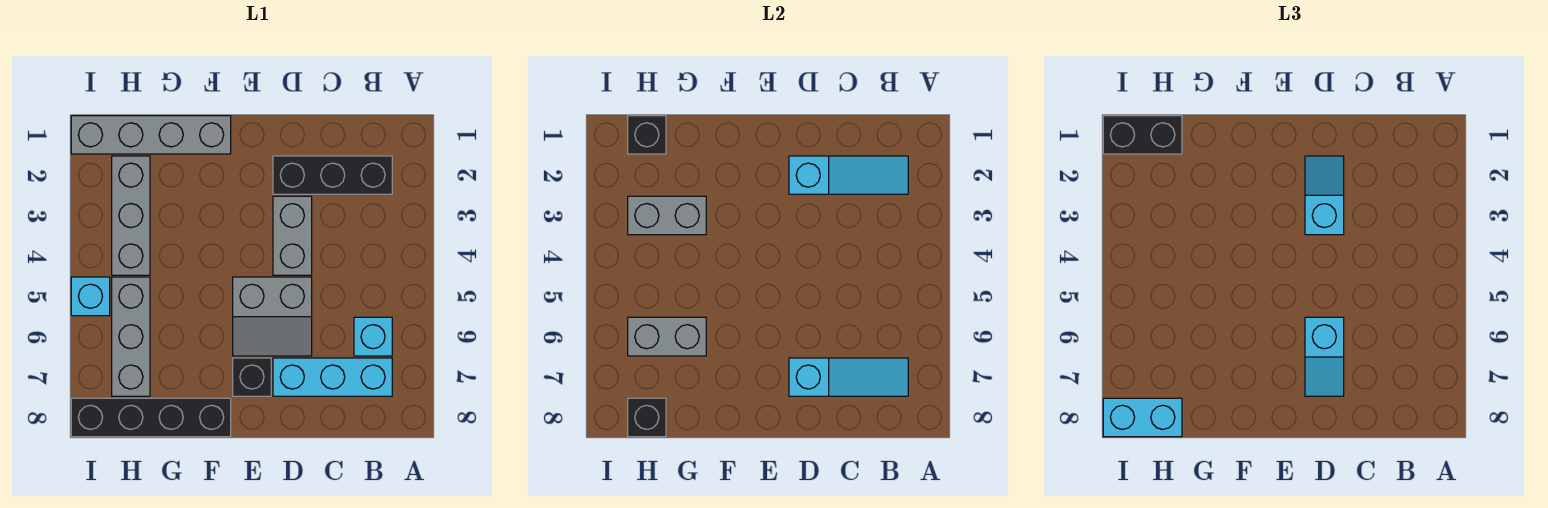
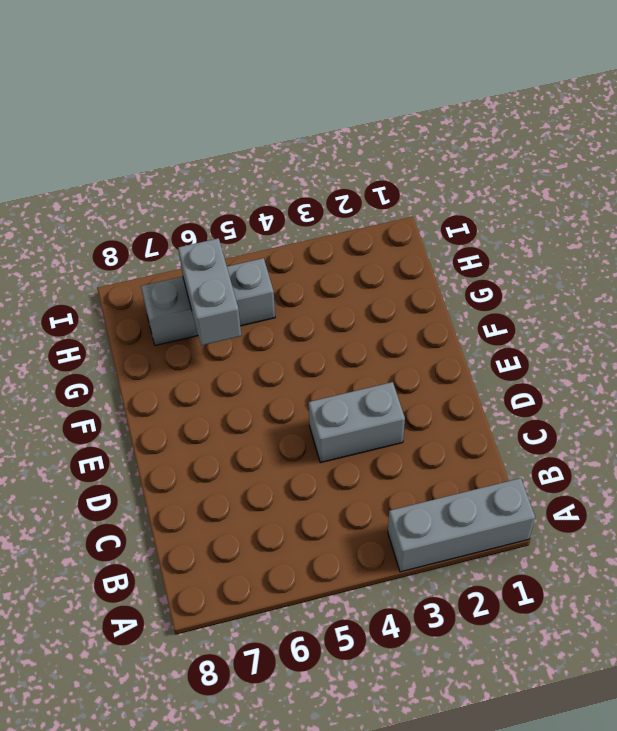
grey brick A1:A3 level 1 -> grey brick H2:H4 level 1
none -> black brick B2:D2 level 1
none -> cyan brick B6 level 1
none -> cyan brick B7:D7 level 1

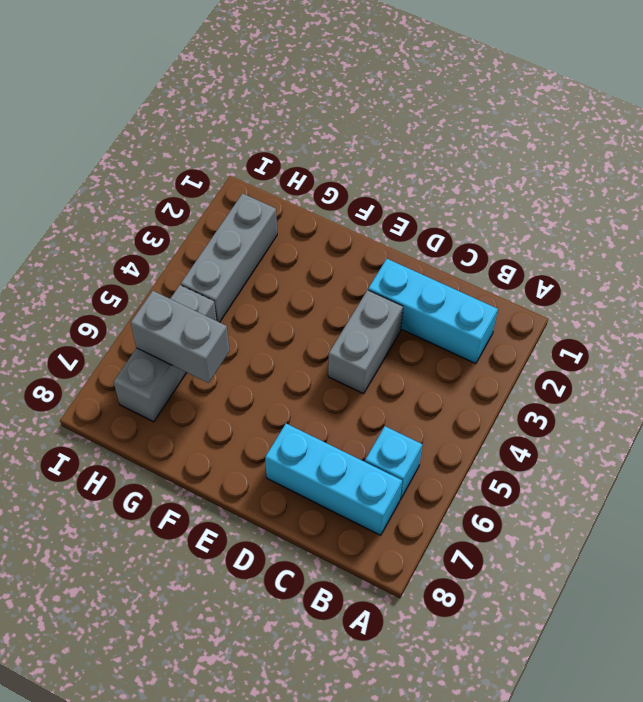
cyan brick B2:D2 level 1 -> black brick B2:D2 level 1
none -> grey slope D5:E6 level 1 top 5
none -> black brick E7 level 1
none -> grey brick F1:I1 level 1

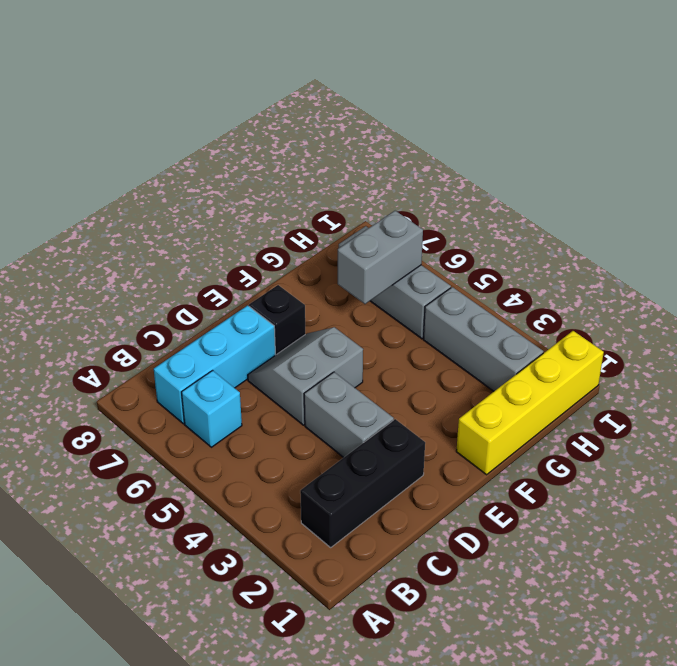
yellow brick F1:I1 level 1 -> grey brick F1:I1 level 1
none -> black brick F8:I8 level 1
none -> cyan brick I5 level 1
none -> cyan slope B2:D2 level 2 top D

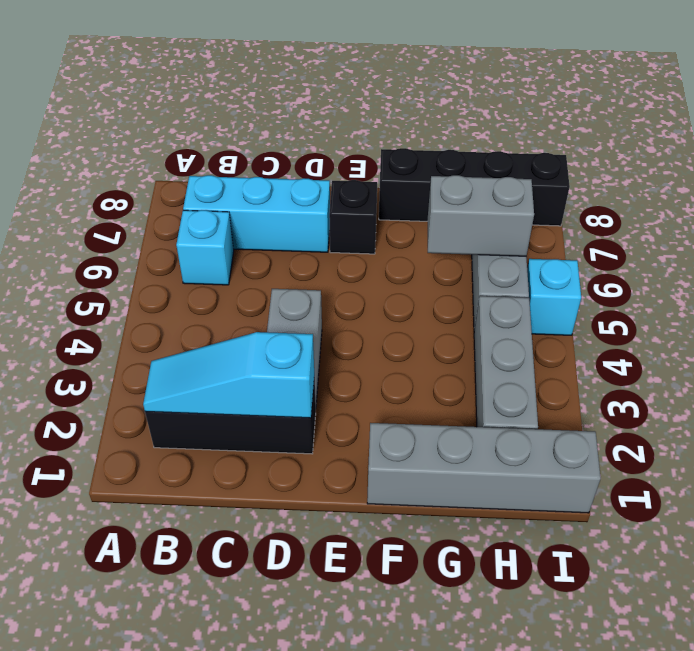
none -> grey slope D5:E6 level 1 top 5
none -> cyan slope B7:D7 level 2 top D
none -> grey brick G3:H3 level 2

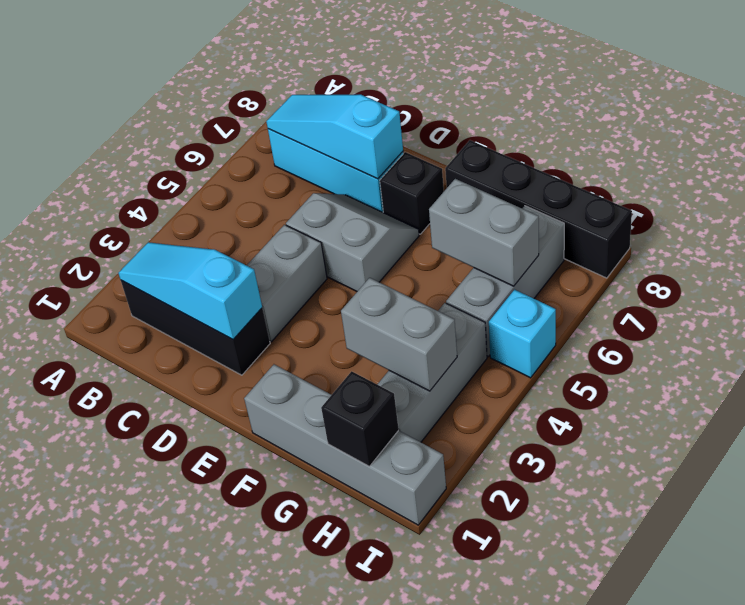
none -> cyan brick B6 level 1
none -> black brick H8 level 2
none -> cyan slope D2:D3 level 3 top 3

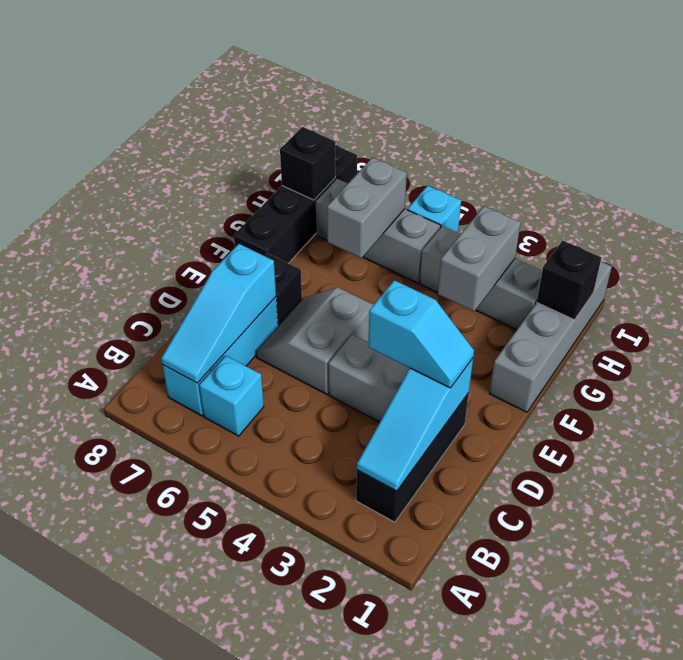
none -> cyan slope D6:D7 level 3 top 6
none -> black brick H1:I1 level 3
none -> cyan brick H8:I8 level 3

